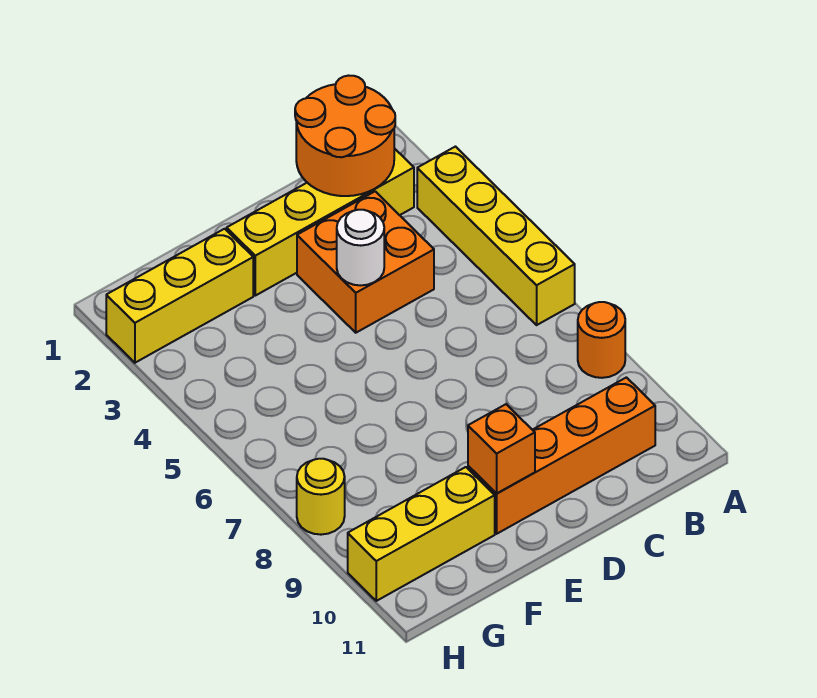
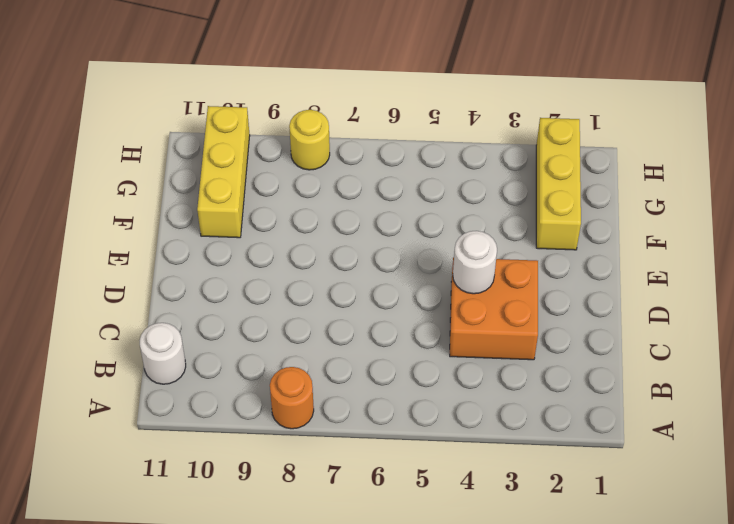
white round brick B11 level 1 -> none
none -> yellow brick A3:A6 level 1
none -> yellow brick B2:E2 level 1

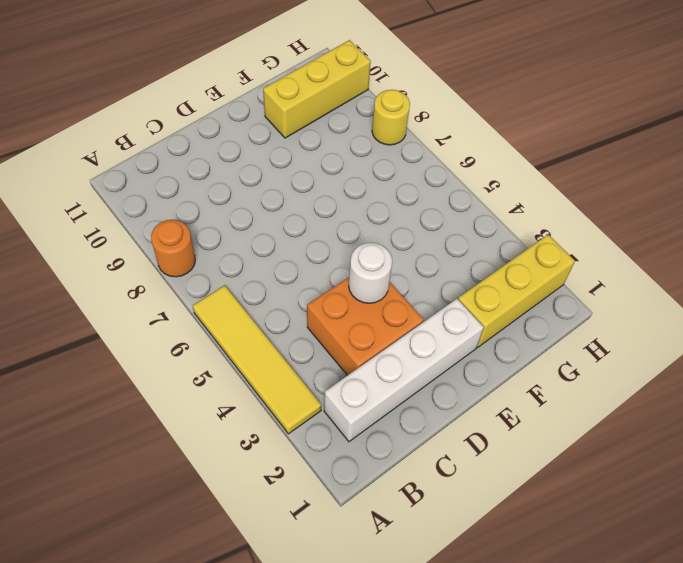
yellow tile A3:A6 level 1 -> yellow brick A3:A6 level 1
white brick B2:E2 level 1 -> yellow brick B2:E2 level 1
none -> orange brick B10:E10 level 1
none -> orange round brick B1:C2 level 2

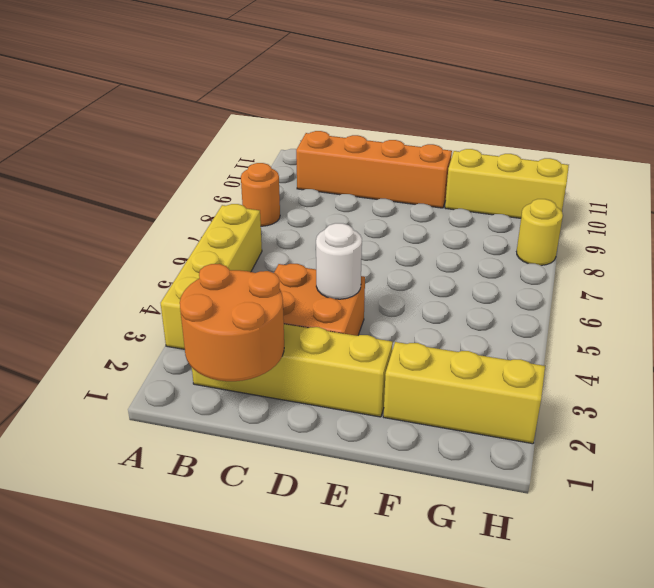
none -> orange brick E10 level 2

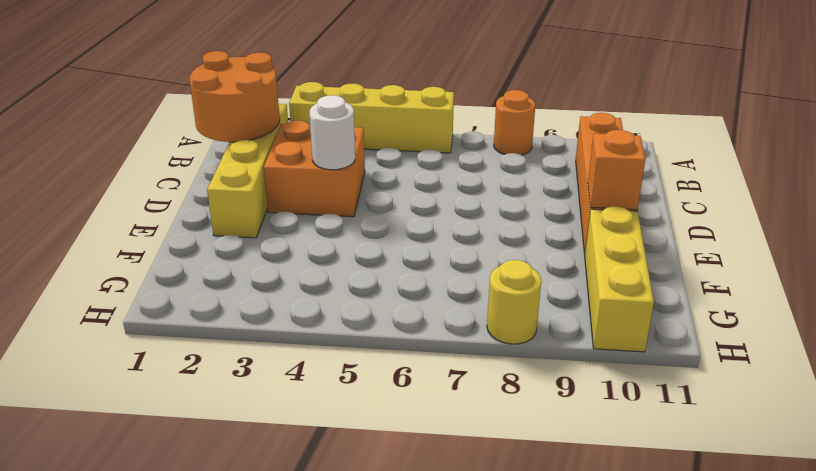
none -> yellow brick F2:H2 level 1

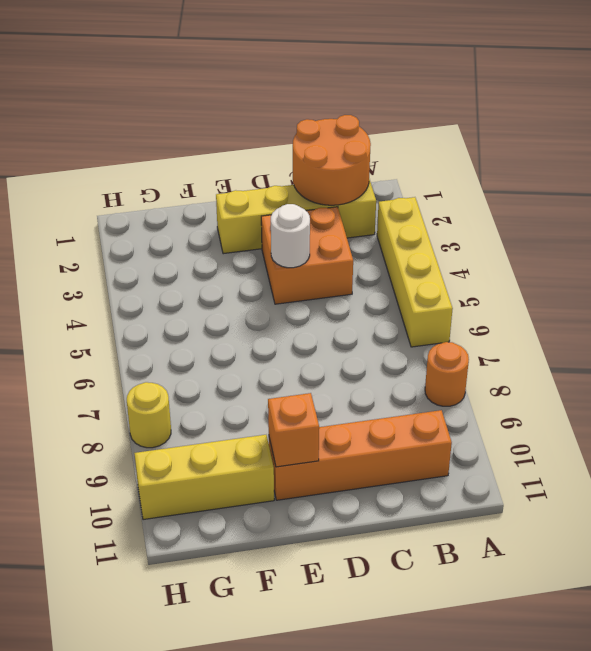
none -> yellow brick F2:H2 level 1

